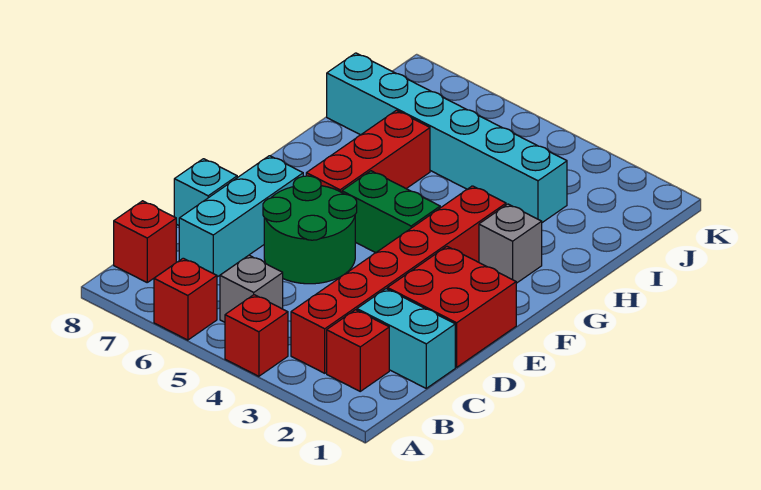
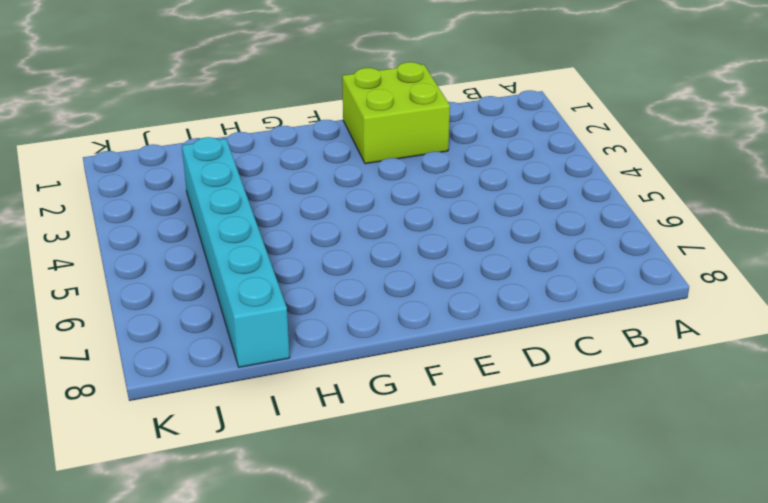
lime brick D1:E2 level 1 -> red brick D1:E2 level 1
none -> red brick A4 level 1
none -> red brick A6 level 1
none -> red brick B2 level 1

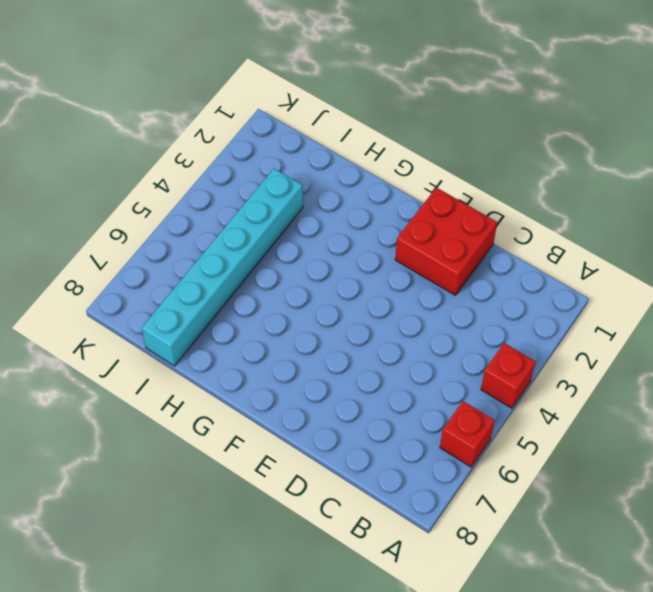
none -> red brick B2 level 1
none -> red brick B3:G3 level 1
none -> grey brick B5 level 1

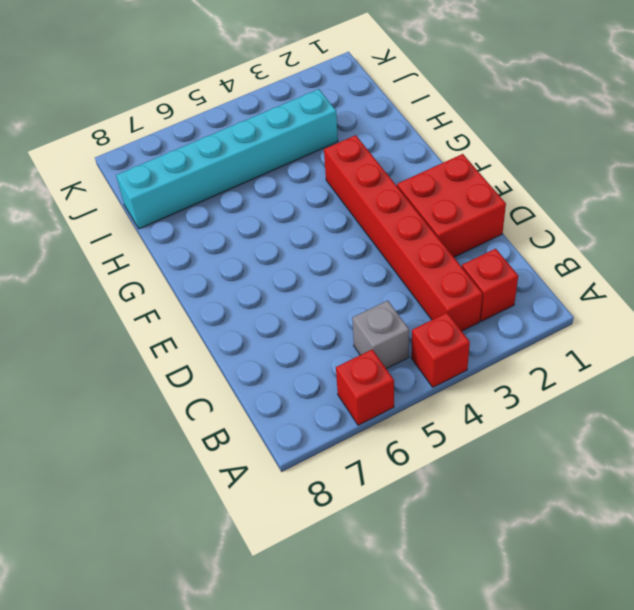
none -> red brick B8 level 1
none -> cyan brick C1:C2 level 1
none -> cyan brick C7:E7 level 1

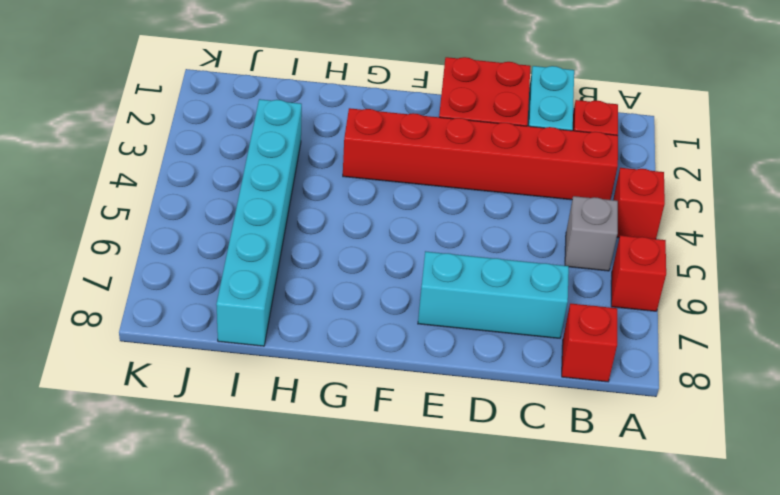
none -> green round brick D5:E6 level 1
none -> cyan brick D8 level 1
none -> green brick F4:F5 level 1

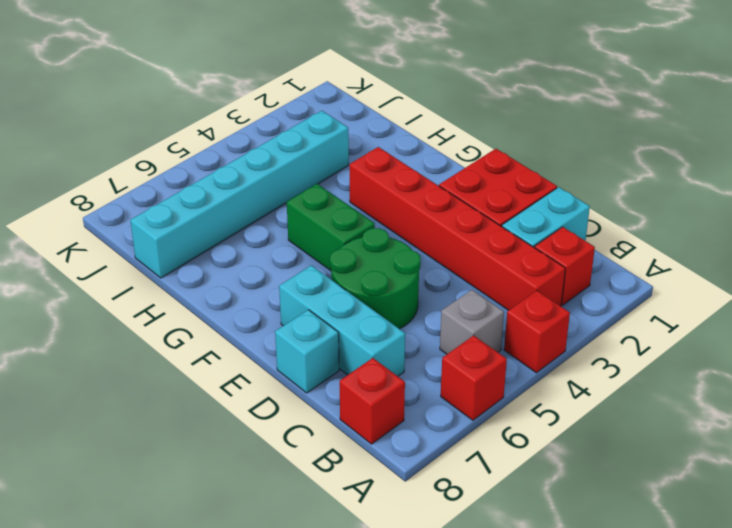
green brick F5:G5 level 1 -> green brick F4:F5 level 1
none -> red brick F6:H6 level 1
none -> grey brick G2 level 1

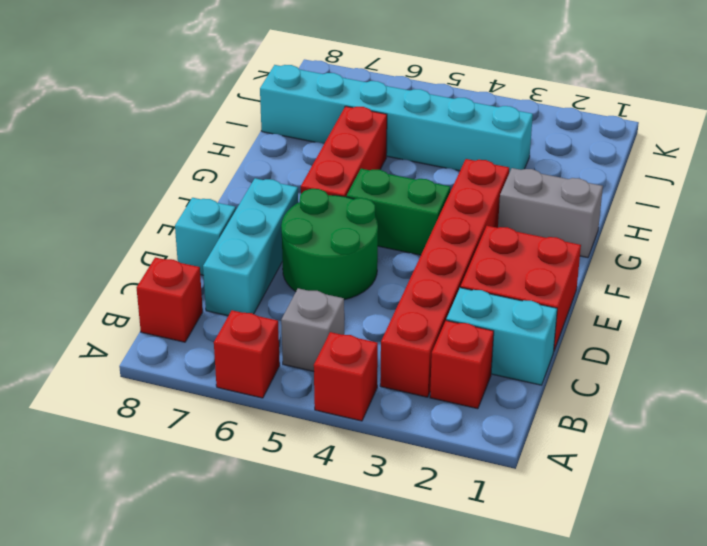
grey brick G1:G2 level 1 -> grey brick G2 level 1

